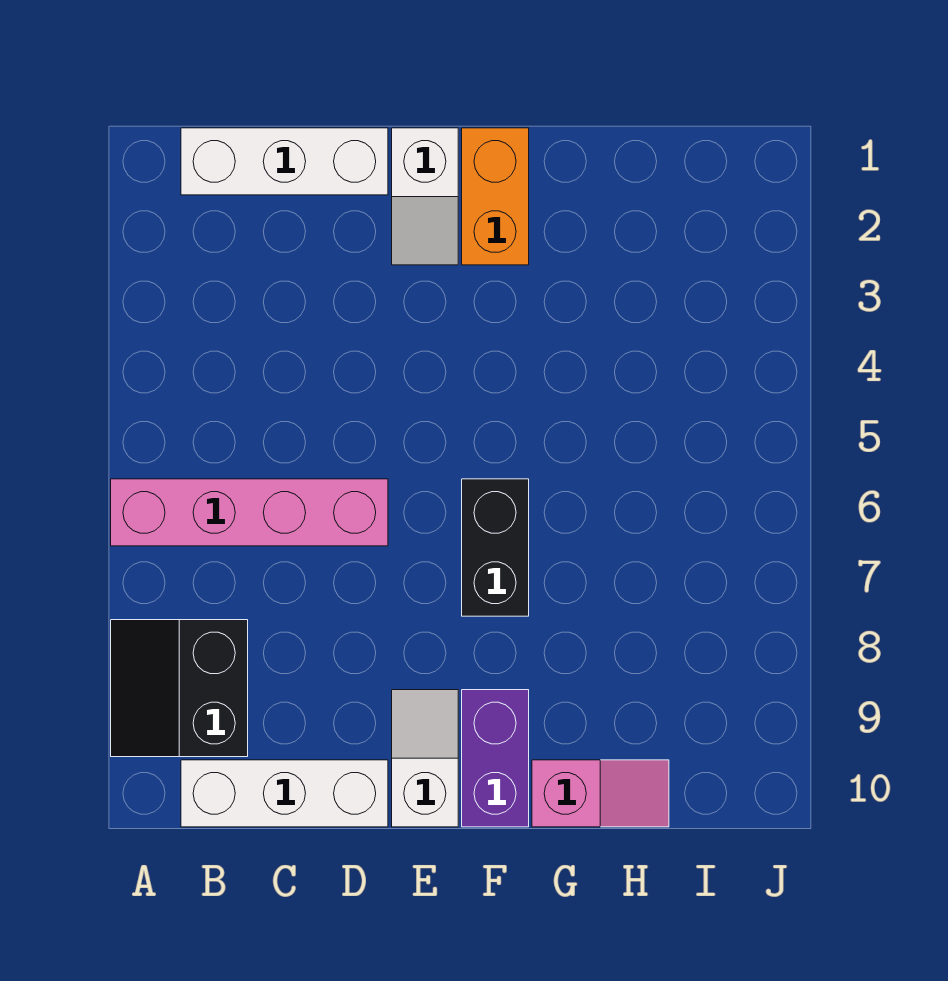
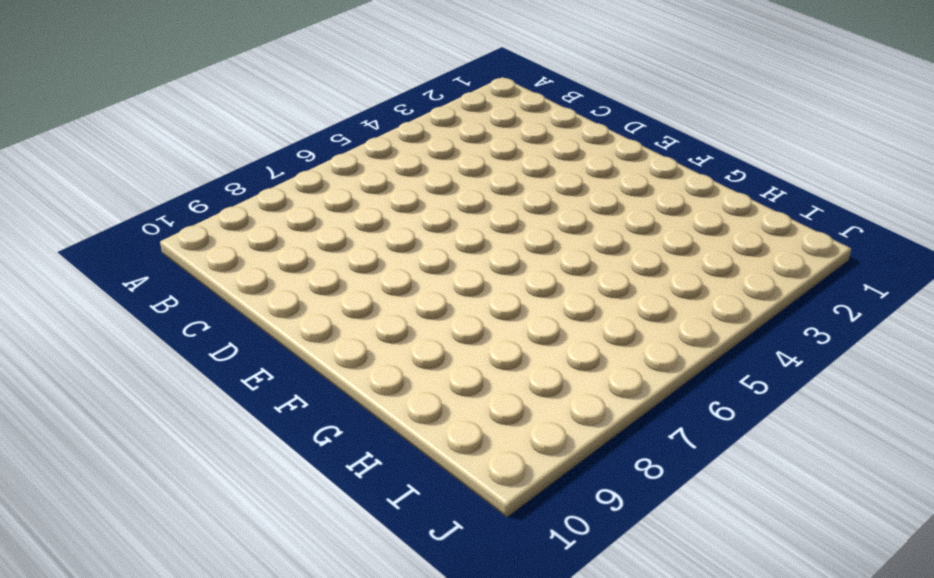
none -> pink brick A6:D6 level 1
none -> black slope A8:B9 level 1 top B

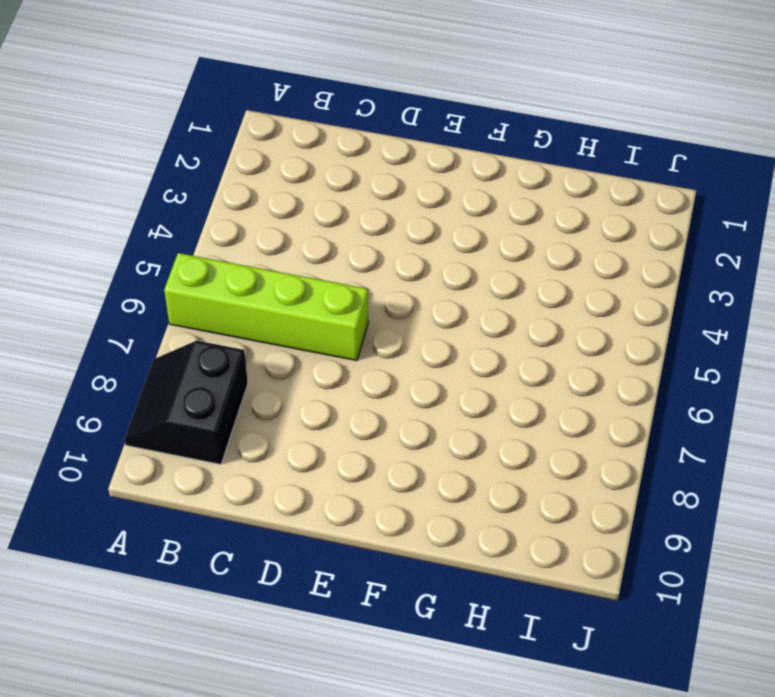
lime brick A6:D6 level 1 -> pink brick A6:D6 level 1
none -> white brick B1:D1 level 1
none -> white brick B10:D10 level 1

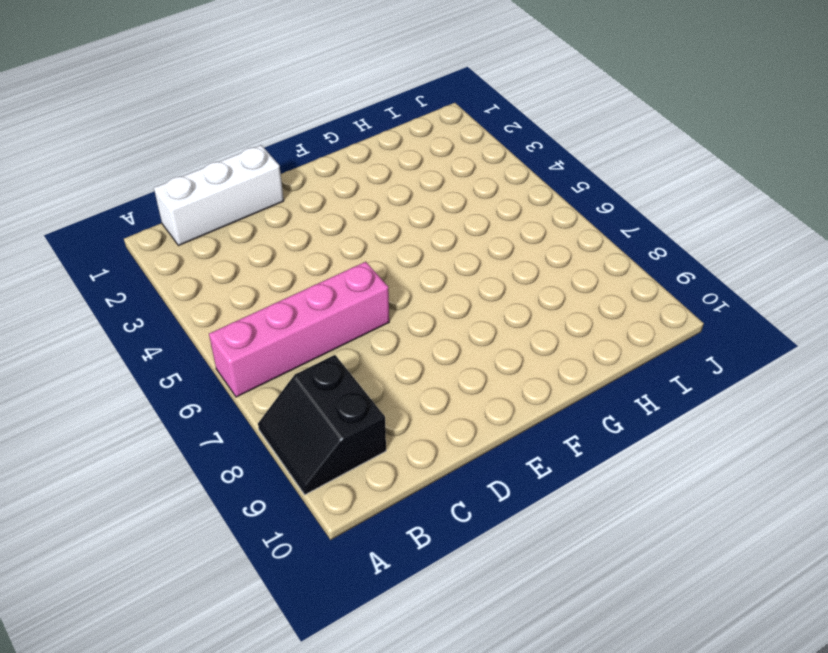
none -> white brick B10:D10 level 1
none -> white slope E1:E2 level 1 top 1

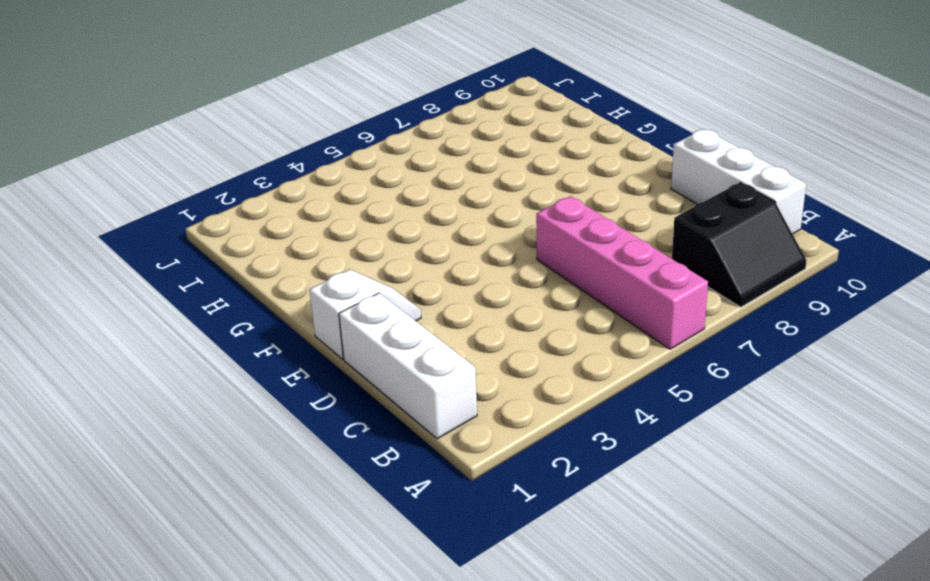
none -> white slope E9:E10 level 1 top 10
none -> orange brick F1:F2 level 1

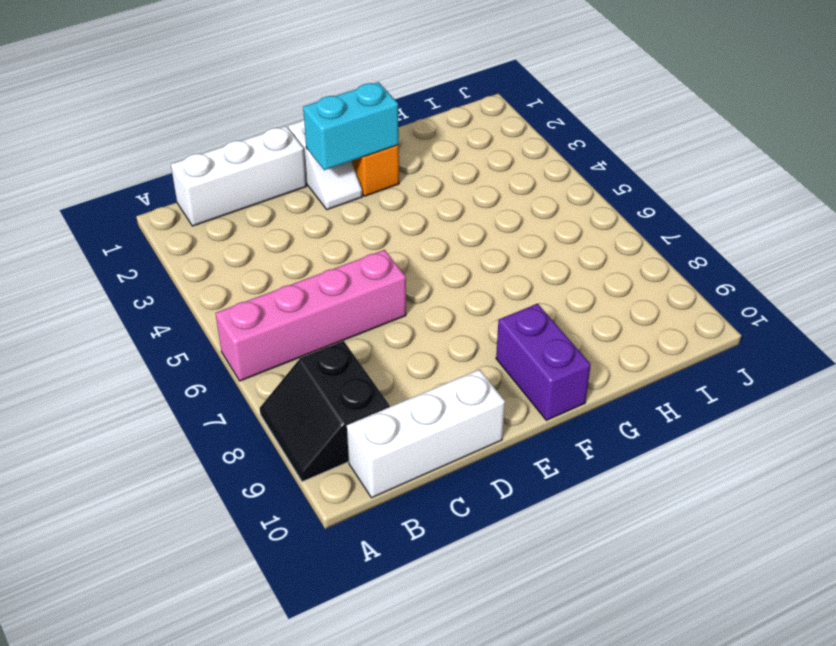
cyan brick E2:F2 level 2 -> none
none -> white slope E9:E10 level 1 top 10
none -> black brick F6:F7 level 1

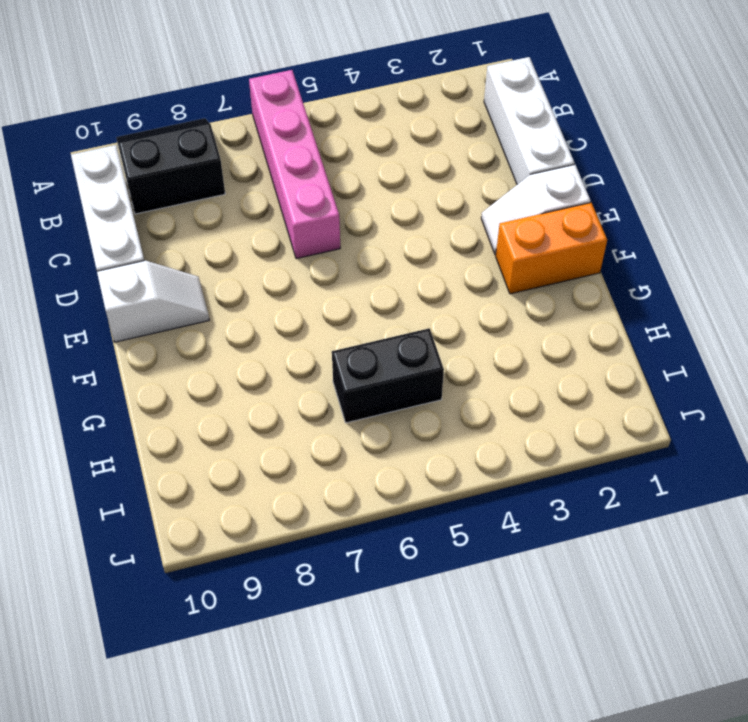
black brick H5:H6 level 1 -> black brick F6:F7 level 1
none -> purple brick F9:F10 level 1
none -> pink slope G10:H10 level 1 top G

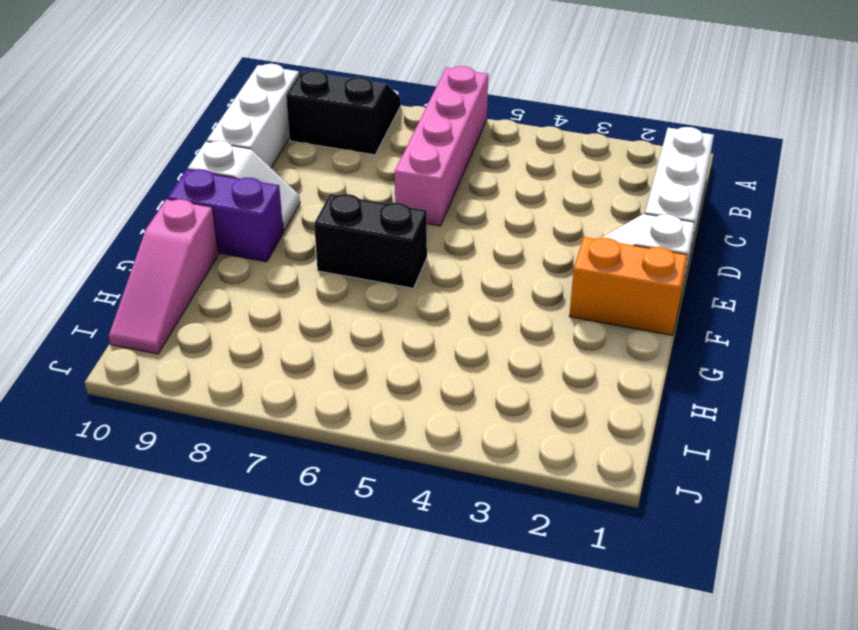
pink slope G10:I10 level 1 top G -> pink slope G10:H10 level 1 top G

